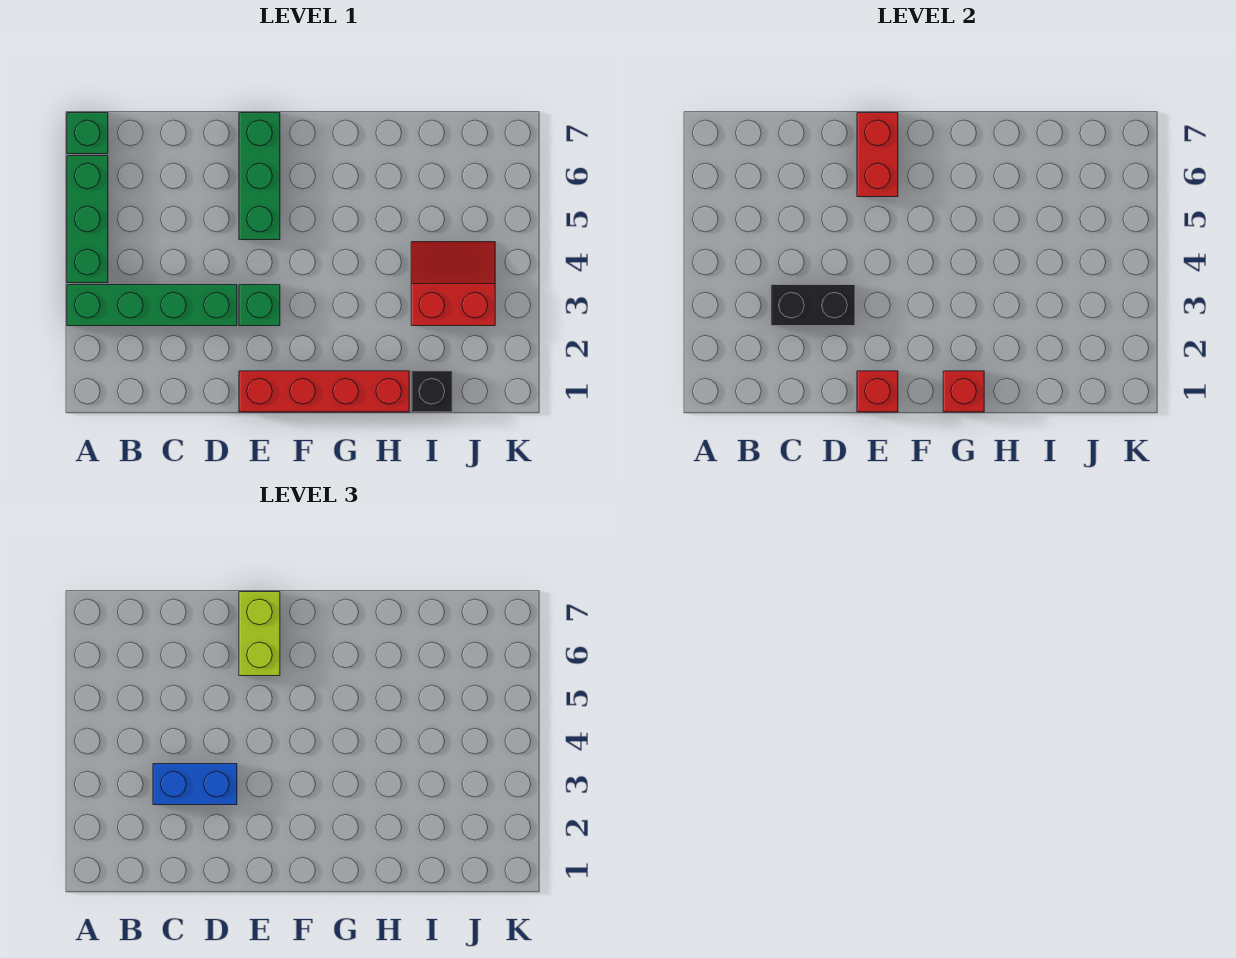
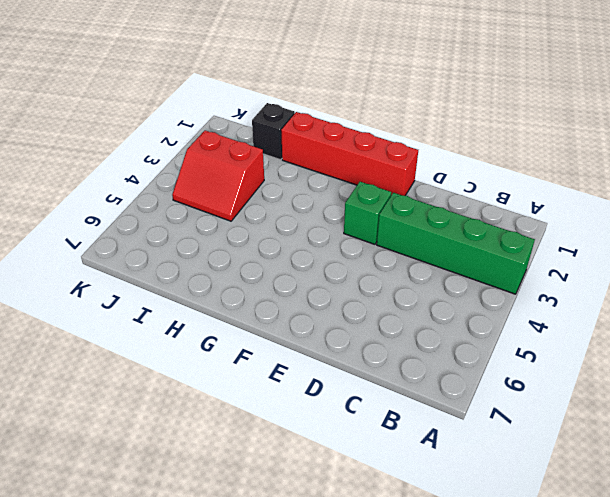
none -> green brick A4:A6 level 1
none -> green brick A7 level 1
none -> green brick E5:E7 level 1

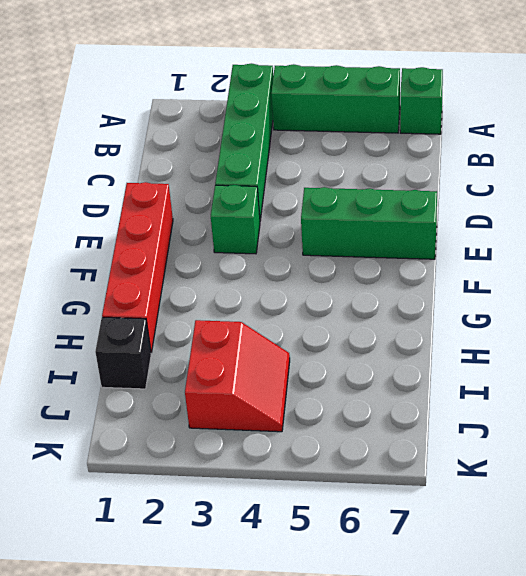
none -> black brick C3:D3 level 2
none -> red brick E1 level 2
none -> red brick E6:E7 level 2

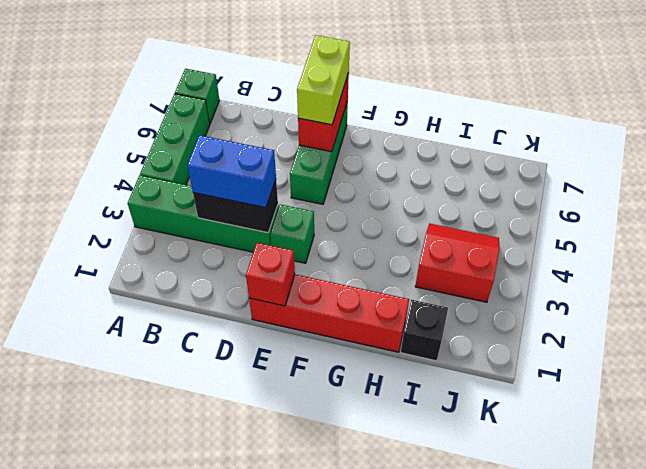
none -> red brick G1 level 2

